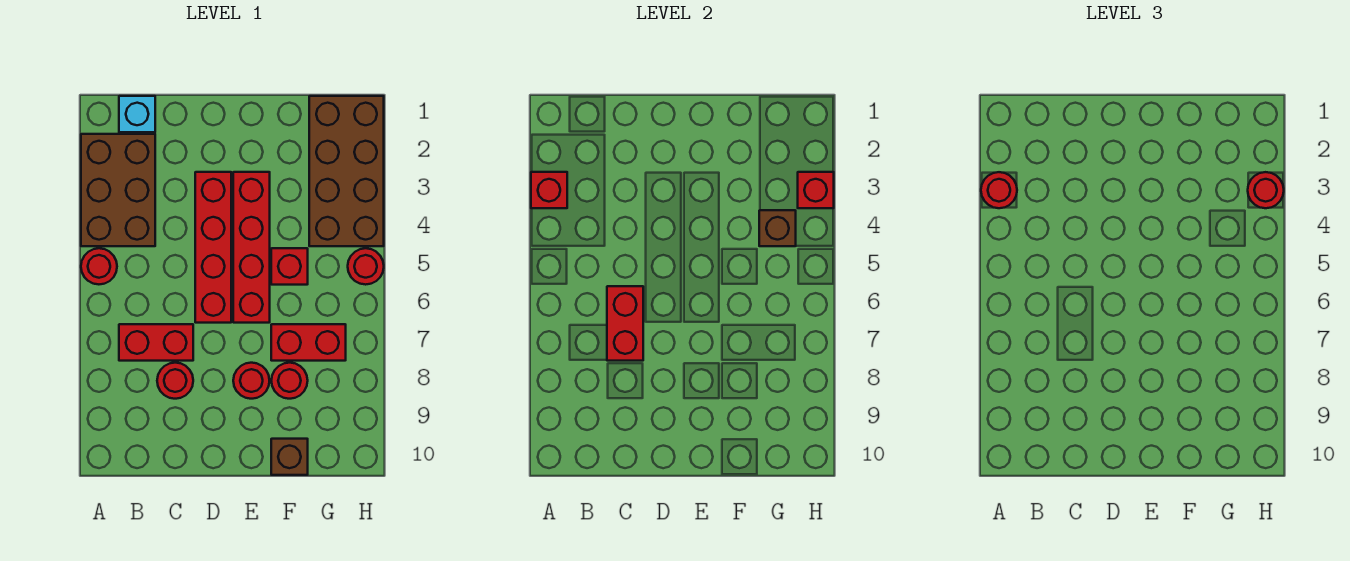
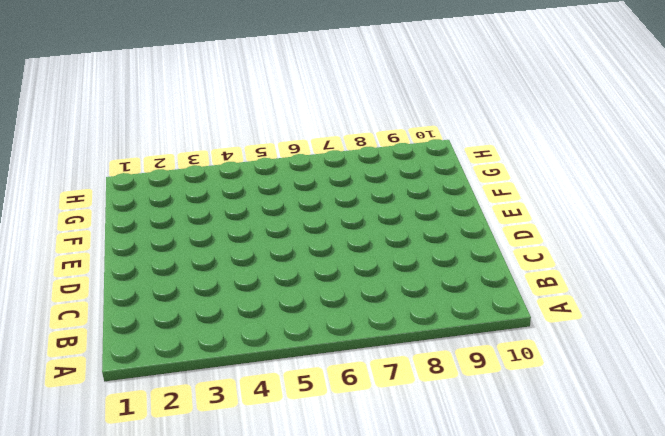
none -> brown brick A2:B4 level 1
none -> red round brick A5 level 1
none -> cyan brick B1 level 1

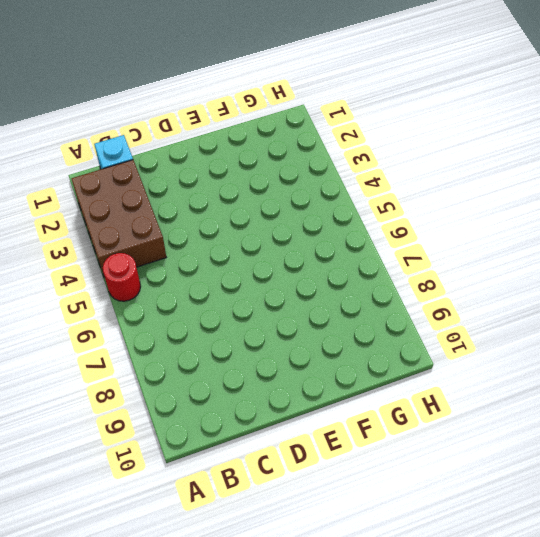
none -> red brick B7:C7 level 1
none -> red round brick C8 level 1
none -> red brick D3:D6 level 1

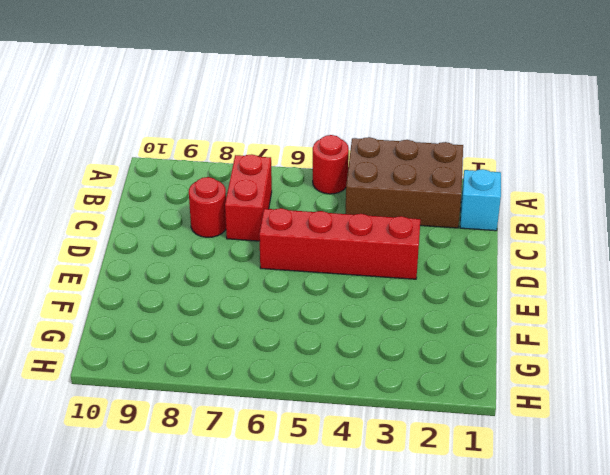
none -> red brick E3:E6 level 1
none -> red round brick E8 level 1
none -> red brick F5 level 1

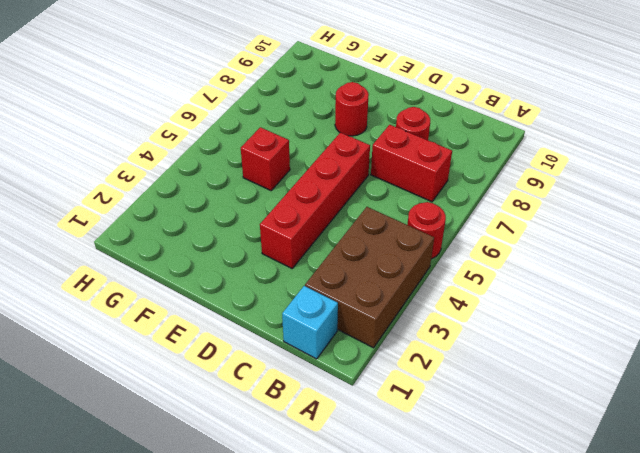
none -> red brick E3:E6 level 1
none -> red brick F7:G7 level 1
none -> red round brick F8 level 1

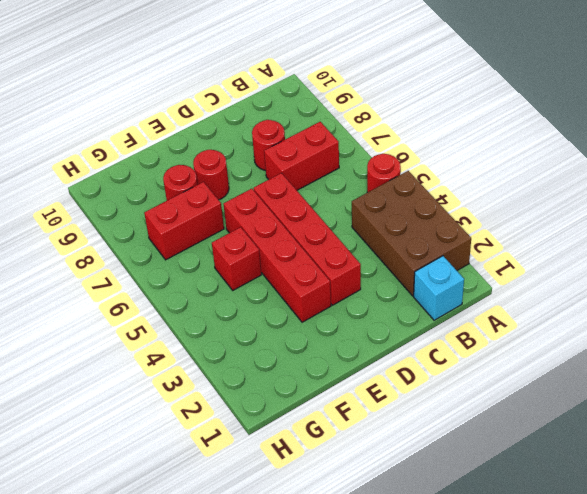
none -> brown brick F10 level 1
none -> brown brick G1:H4 level 1
none -> red round brick H5 level 1

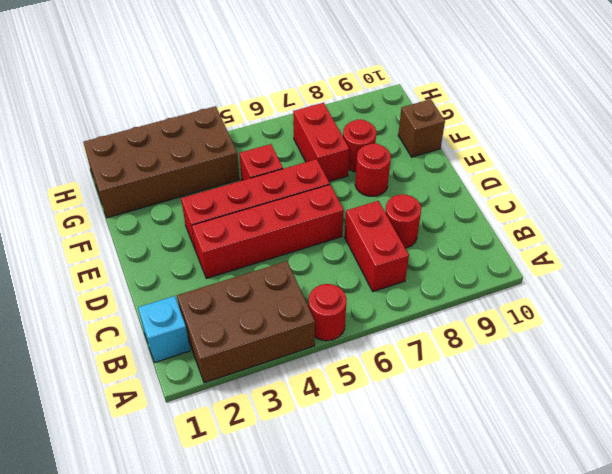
none -> red round brick H5 level 1
none -> red brick A3 level 2
none -> red brick C6:C7 level 2

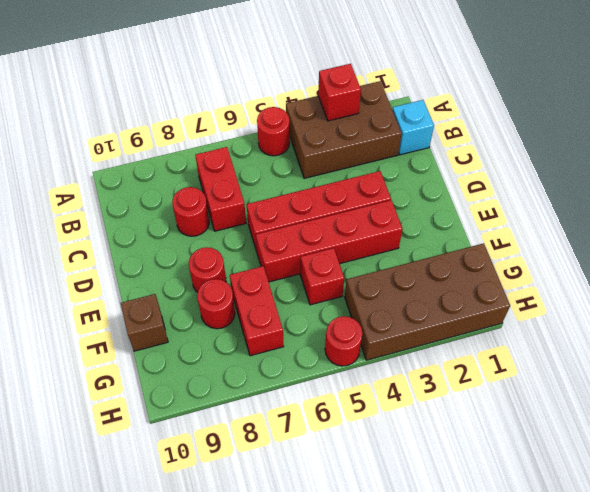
none -> red brick C6:C7 level 2
none -> brown brick G4 level 2
none -> red brick H3 level 2

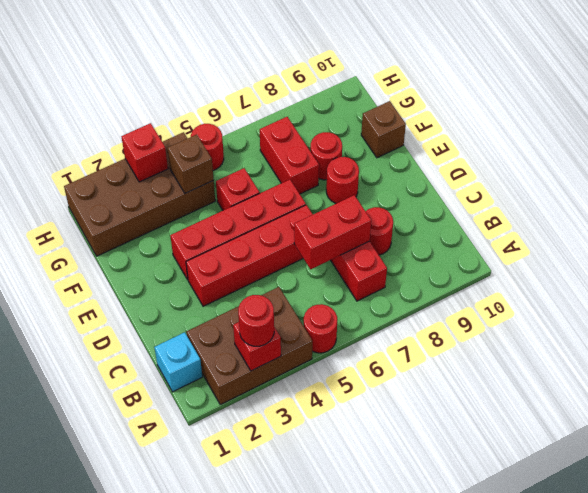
none -> red round brick H3 level 3

